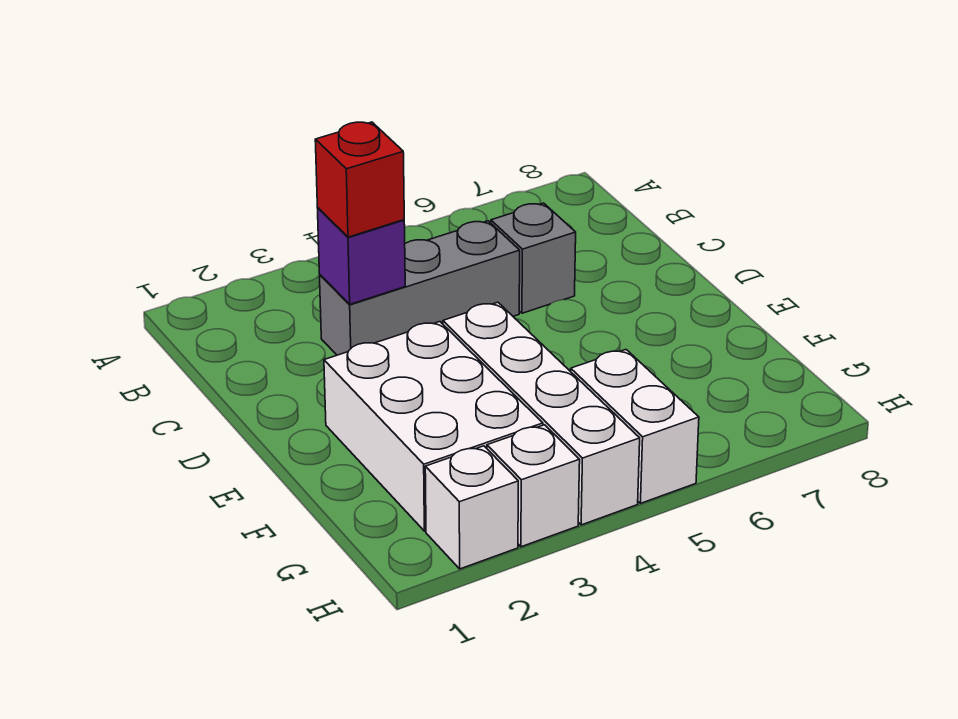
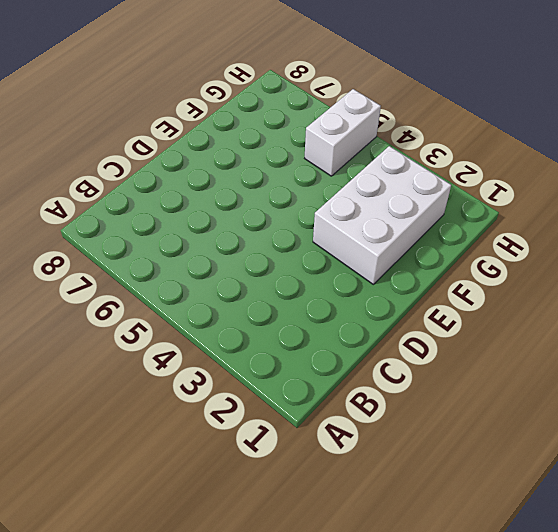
none -> grey brick C3:C5 level 1
none -> grey brick C6 level 1

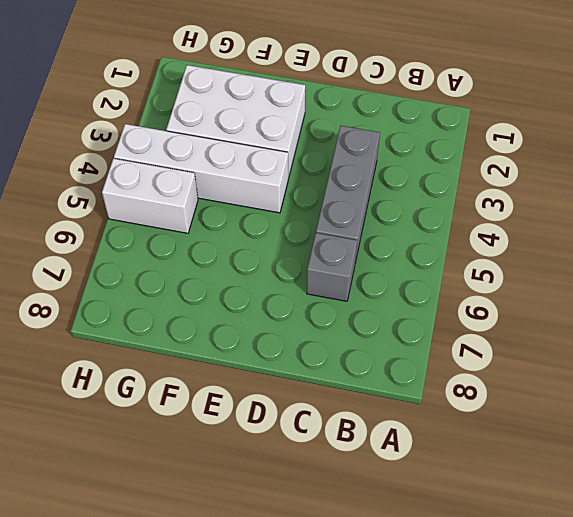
none -> white brick H2 level 1
none -> white brick H3 level 1

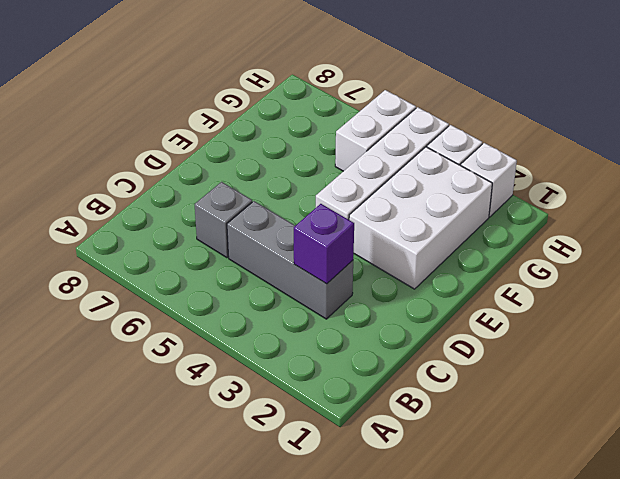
none -> red brick C3 level 3

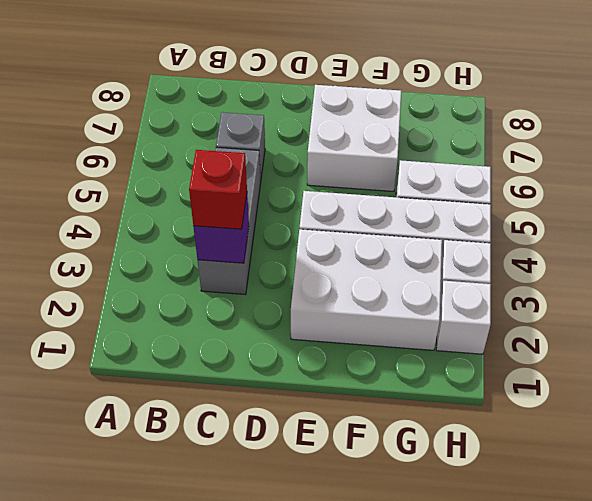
white brick E6:F7 level 1 -> none

